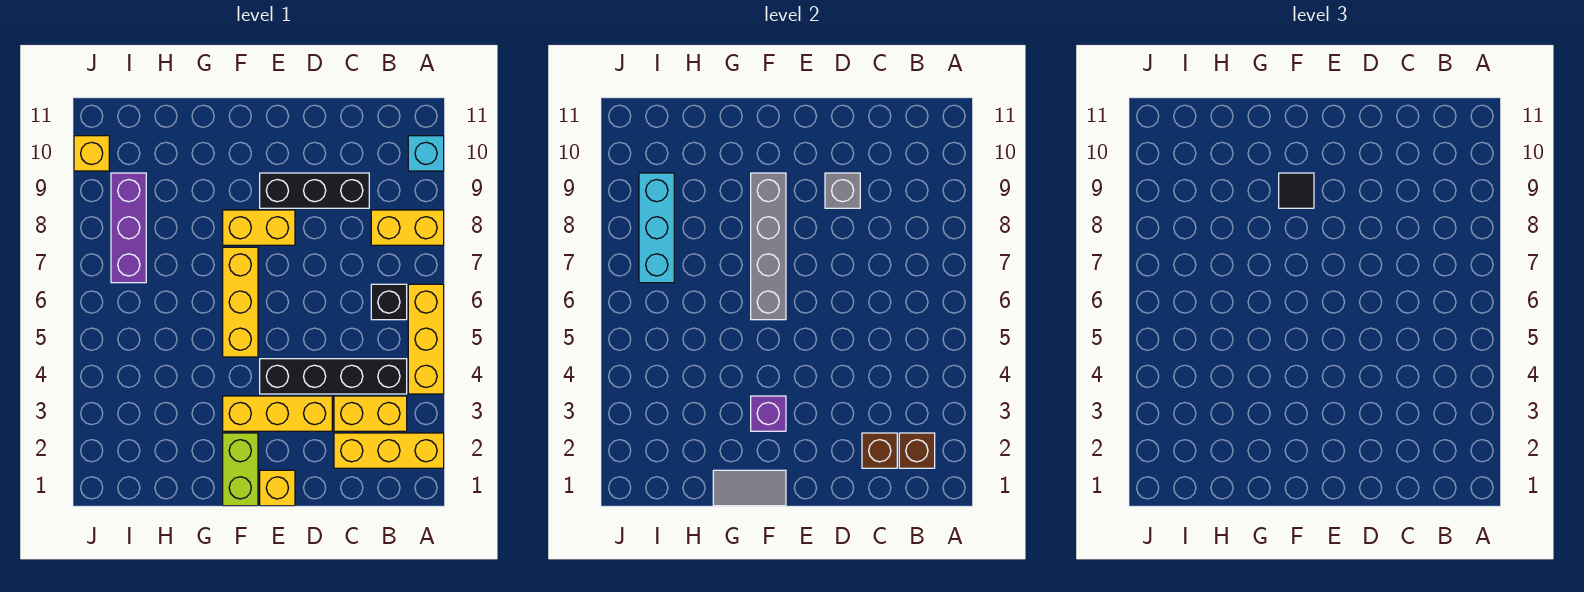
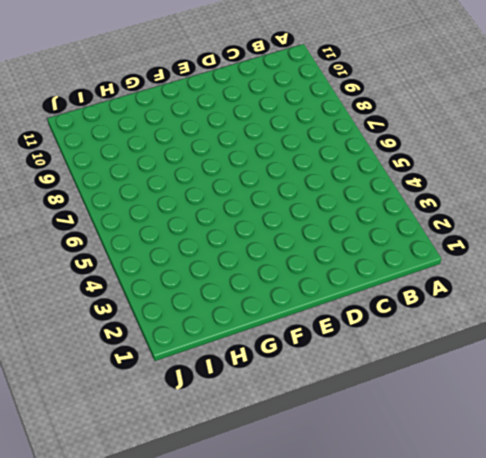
none -> yellow brick A2:C2 level 1
none -> yellow brick A4:A6 level 1
none -> yellow brick A8:B8 level 1

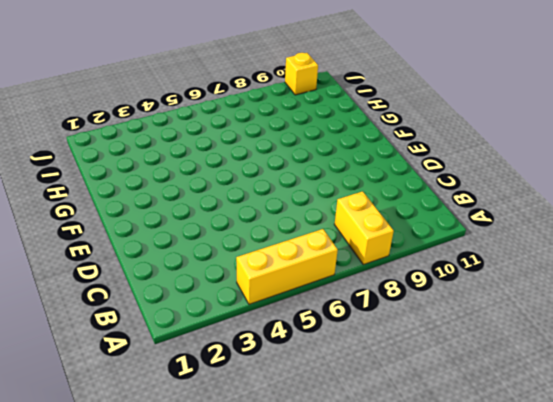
none -> yellow brick A2:C2 level 1
none -> cyan brick A10 level 1
none -> yellow brick B3:C3 level 1

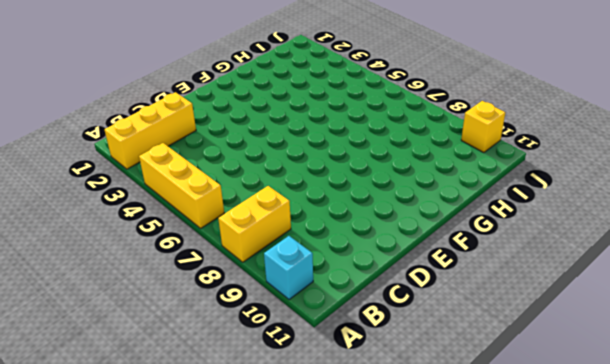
none -> yellow brick B3:C3 level 1
none -> black brick B4:E4 level 1
none -> black brick B6 level 1

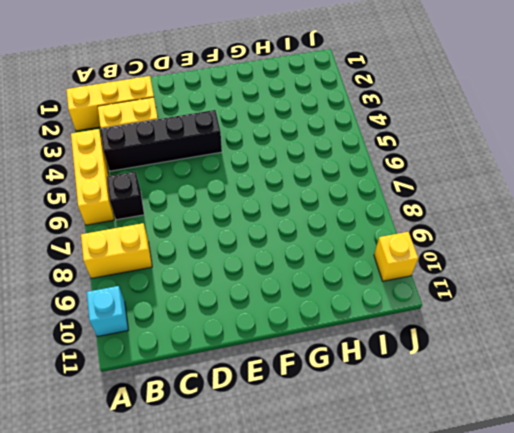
none -> black brick C9:E9 level 1
none -> yellow brick D3:F3 level 1
none -> yellow brick E1 level 1

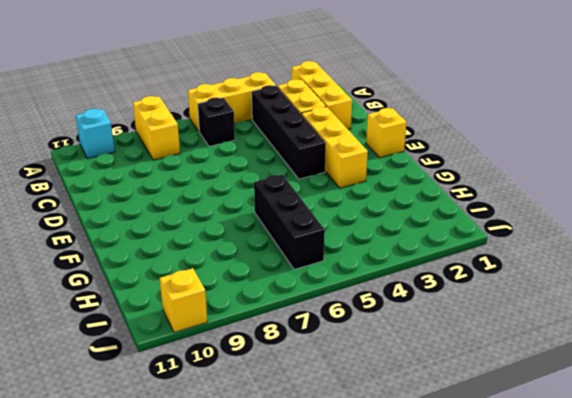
black brick G6:I6 level 1 -> black brick C9:E9 level 1
none -> yellow brick E8:F8 level 1
none -> lime brick F1:F2 level 1
none -> yellow brick F5:F7 level 1

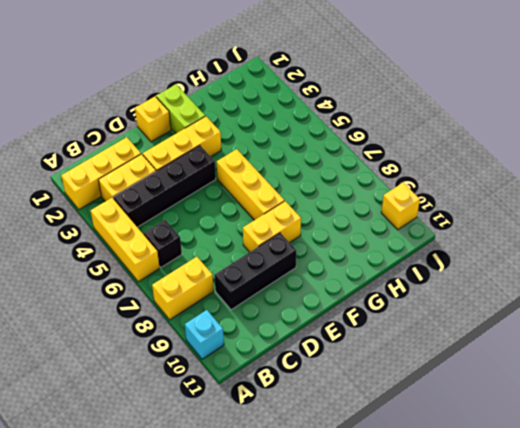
none -> purple brick I7:I9 level 1
none -> brown brick B2 level 2
none -> brown brick C2 level 2

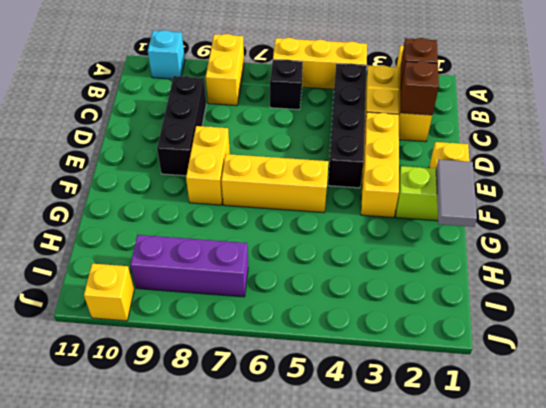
none -> grey brick D9 level 2
none -> purple brick F3 level 2
none -> grey brick F6:F9 level 2

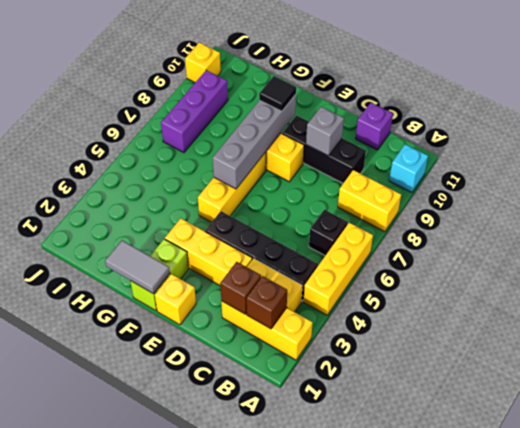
purple brick C11 level 1 -> purple brick F3 level 2
none -> cyan brick I7:I9 level 2

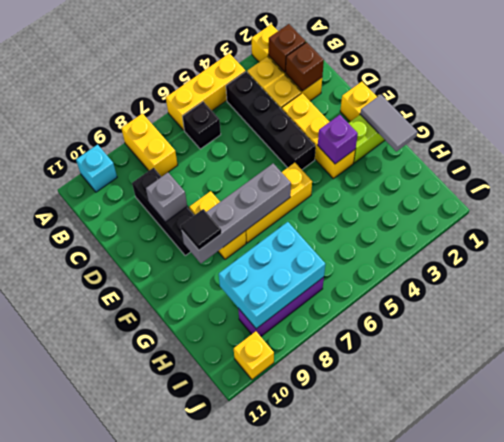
cyan brick H7:I9 level 2 -> cyan brick I7:I9 level 2

